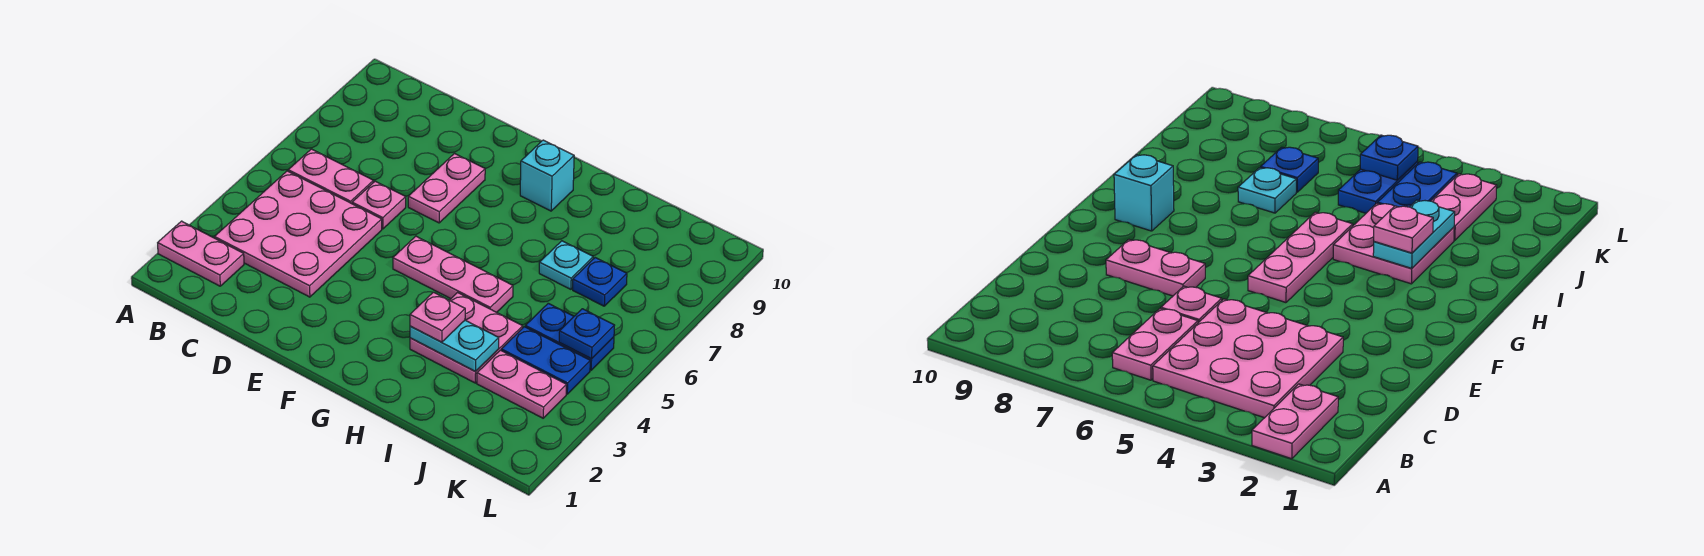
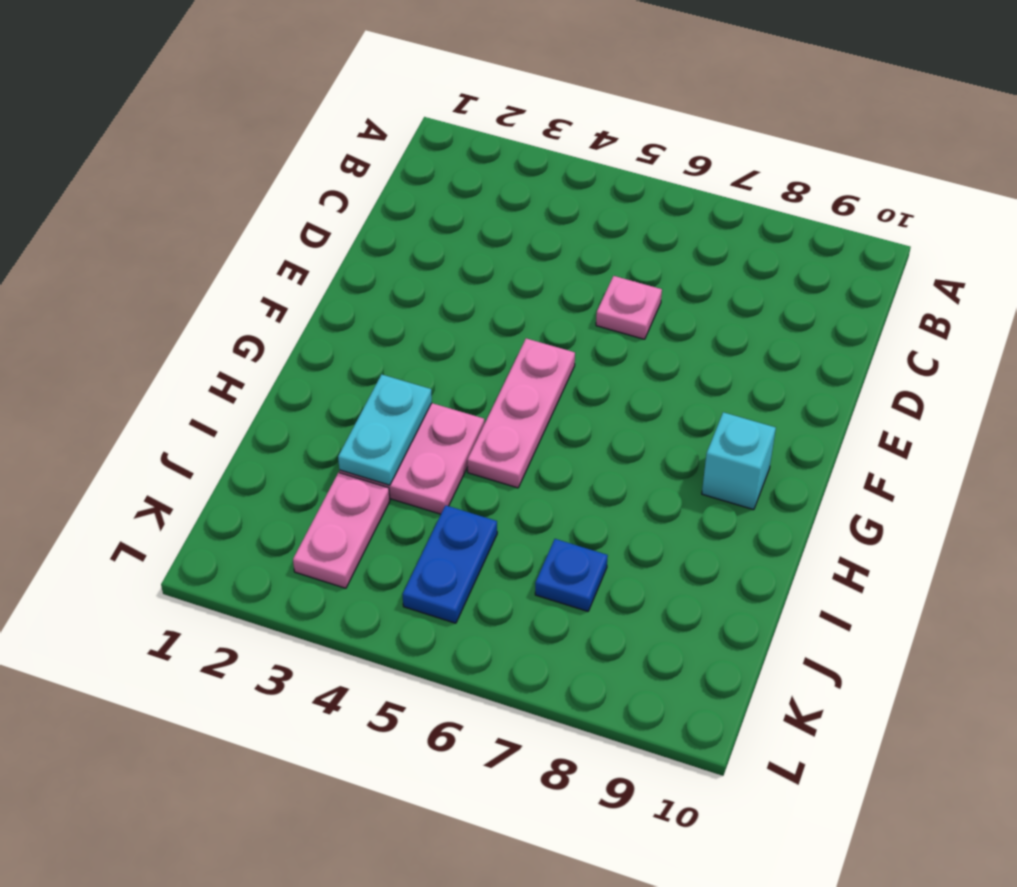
none -> pink plate A2:B2 level 1
none -> pink plate B3:D5 level 1
none -> pink plate B6:C6 level 1

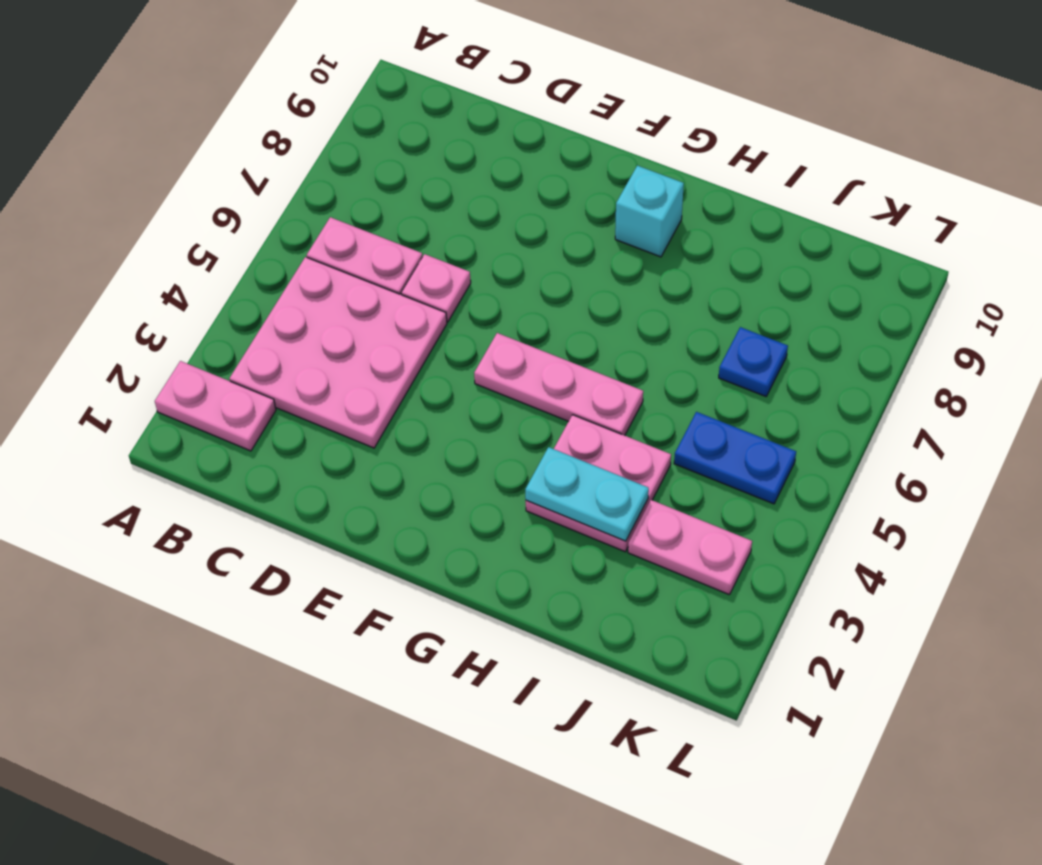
none -> pink plate E7:E8 level 1
none -> cyan plate I7 level 1
none -> blue plate J4:K4 level 1

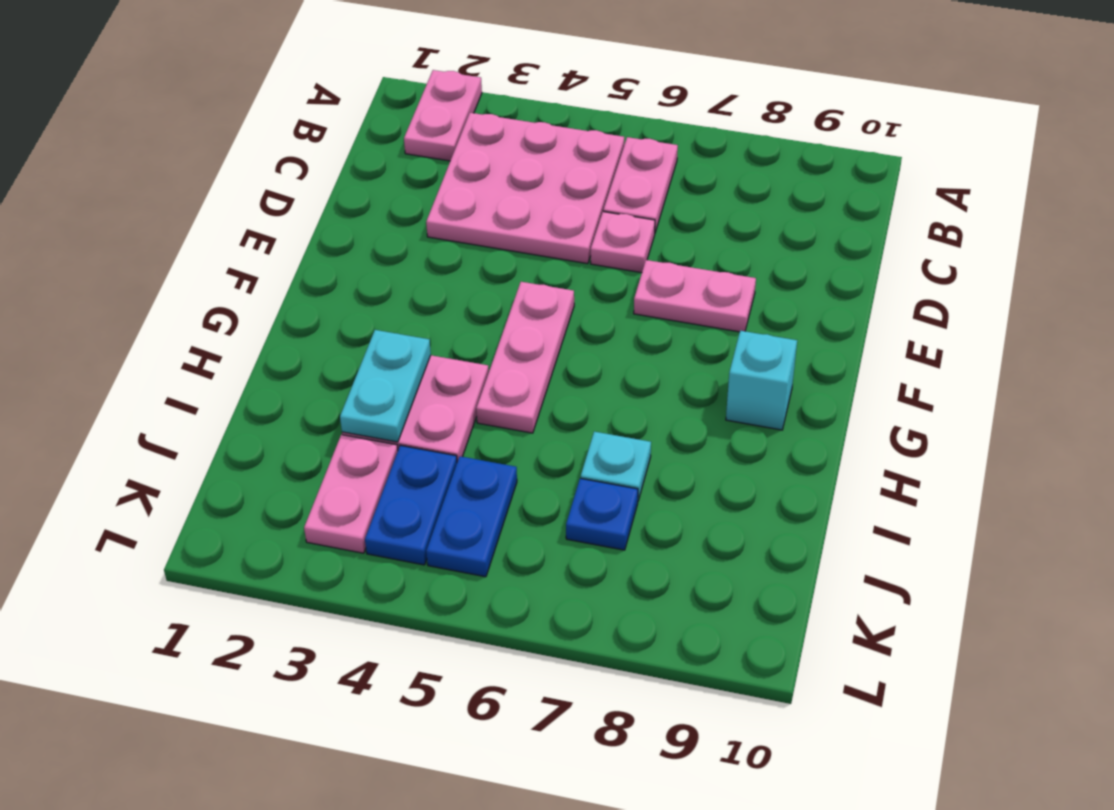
none -> blue plate K5 level 2
none -> pink plate H3 level 3

